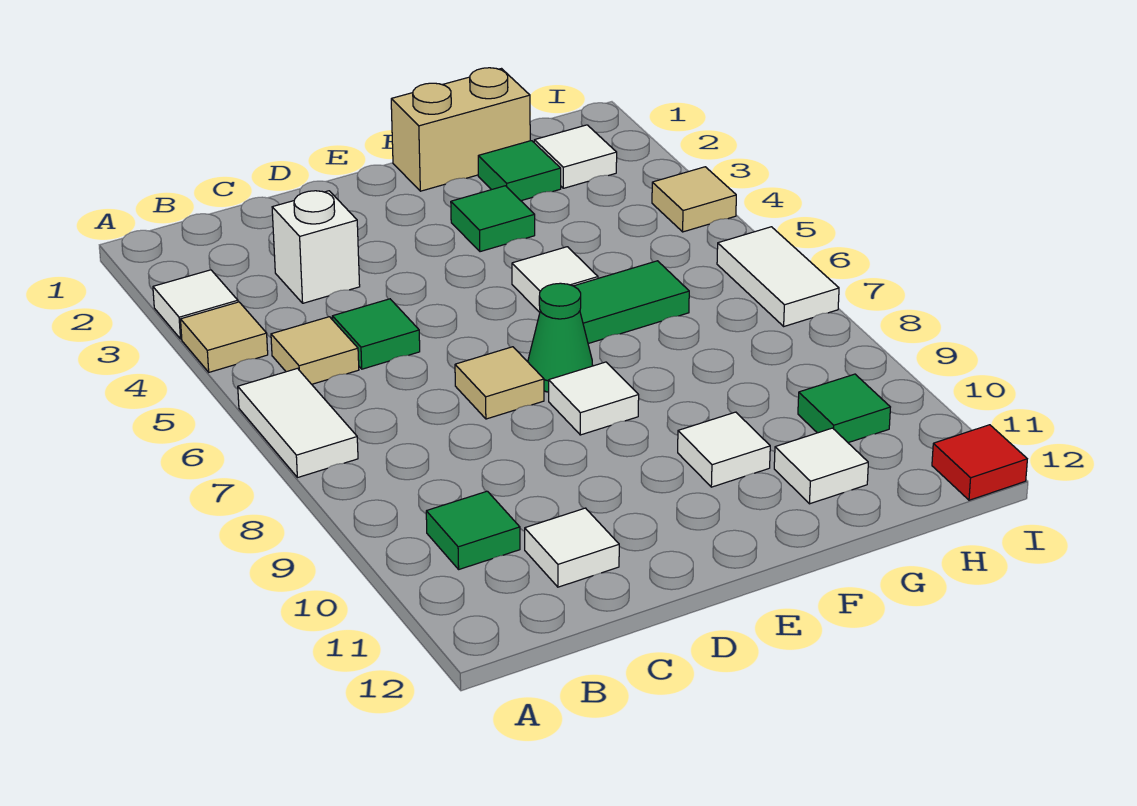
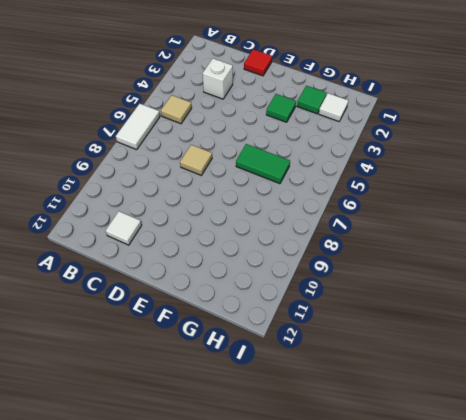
red tile D1 level 1 -> red tile I12 level 1
none -> white tile A3 level 1
none -> tan tile A4 level 1
none -> green tile B10 level 1

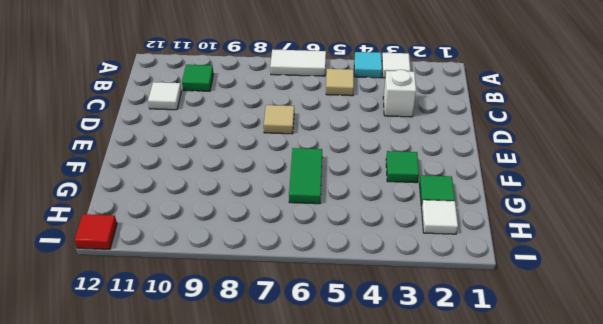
cyan tile A4 level 1 -> tan tile A4 level 1
none -> green tile C5 level 1
none -> green cone E7 level 1
none -> white tile E8 level 1

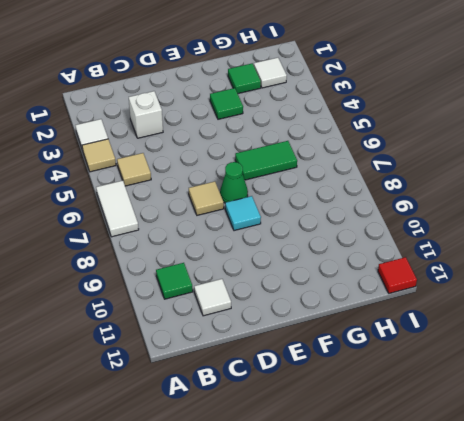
cyan tile E8 level 1 -> white tile E8 level 1
none -> green tile C5 level 1
none -> tan brick F1:G1 level 1
none -> white tile F5 level 1

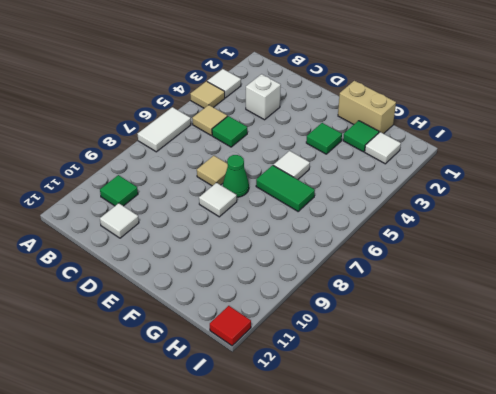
none -> white tile F10 level 1
none -> white tile G11 level 1
none -> green tile H10 level 1

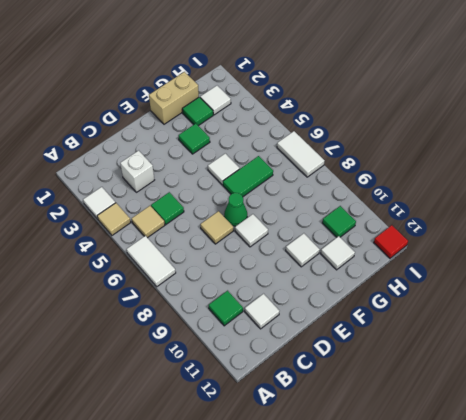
none -> tan tile I4 level 1

